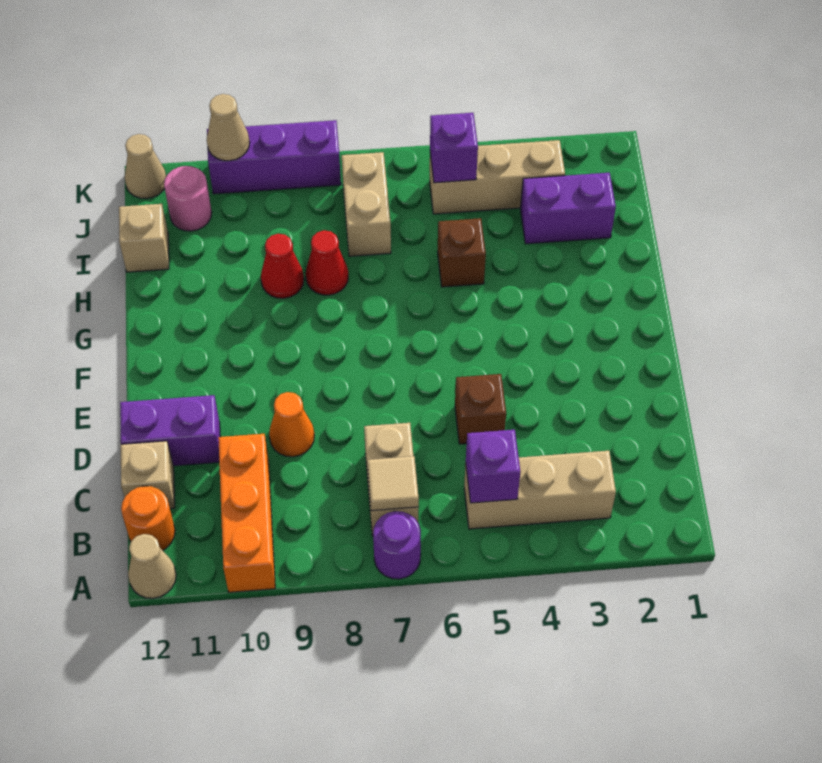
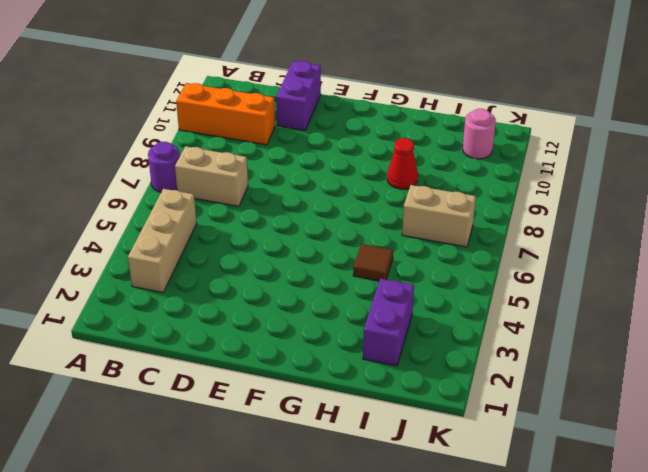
brown tile H5 level 1 -> brown brick H5 level 1
none -> tan cone A12 level 1
none -> orange round brick B12 level 1
none -> tan brick C12 level 1

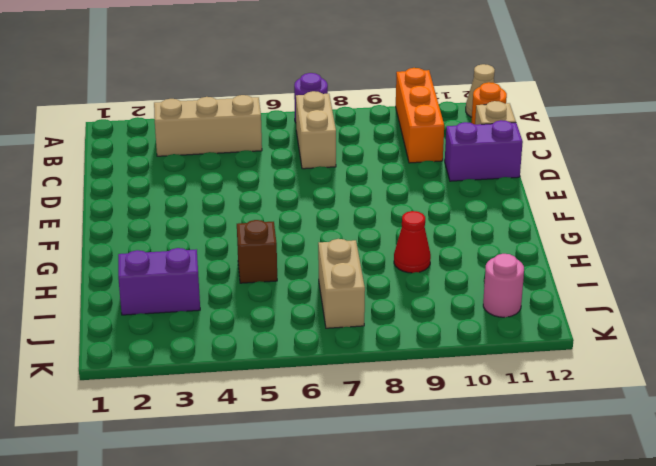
none -> brown brick D5 level 1
none -> orange cone D9 level 1
none -> red cone H8 level 1

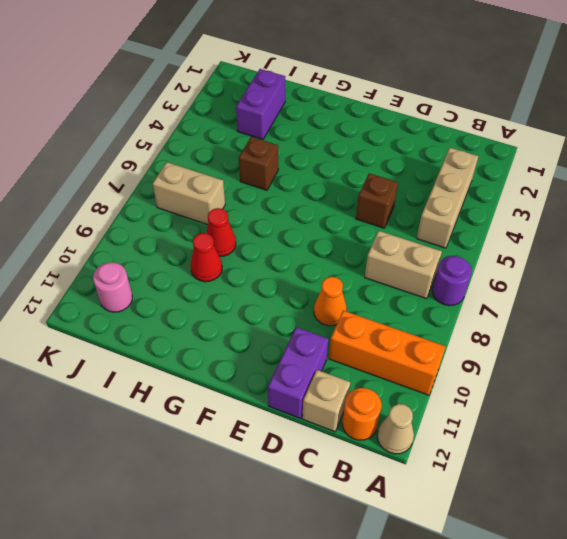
none -> tan brick I12 level 1
none -> tan brick J3:J5 level 1
none -> purple brick K8:K10 level 1

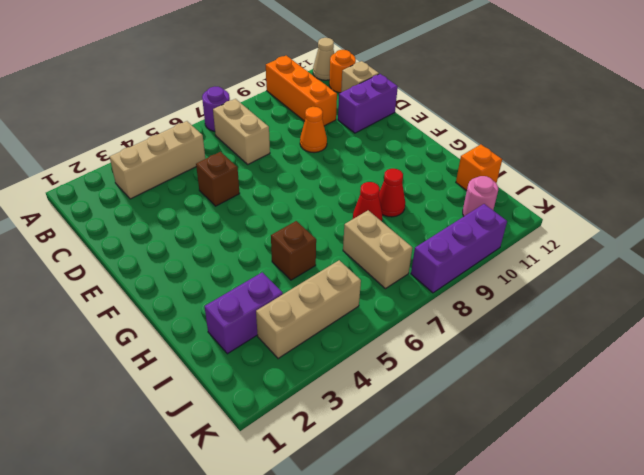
orange brick I12 level 1 -> tan brick I12 level 1
none -> tan cone K12 level 1
none -> purple brick B5 level 2
none -> tan tile B7 level 2

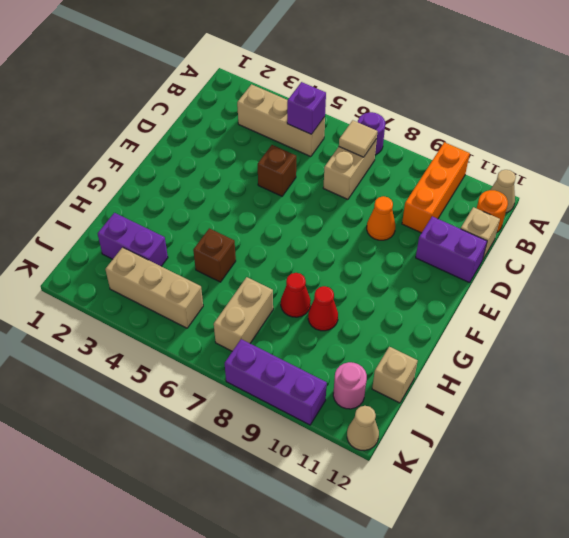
none -> purple brick J5 level 2
none -> tan cone K10 level 2

